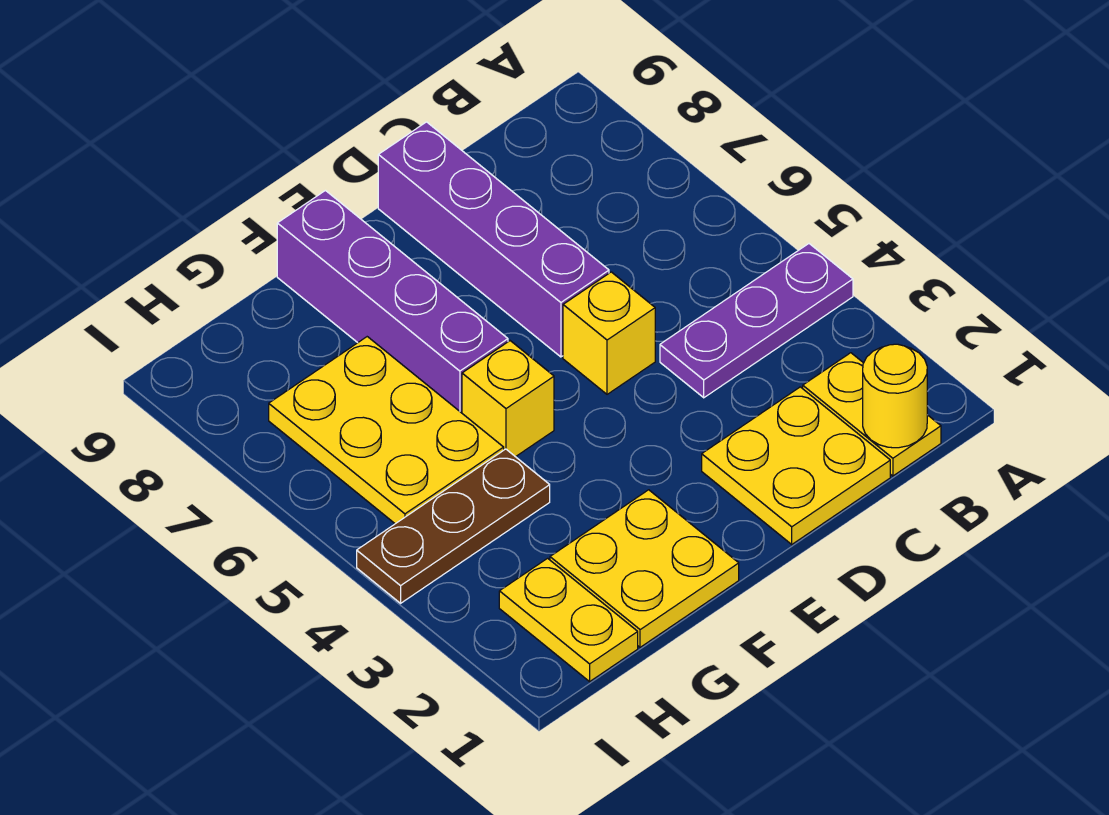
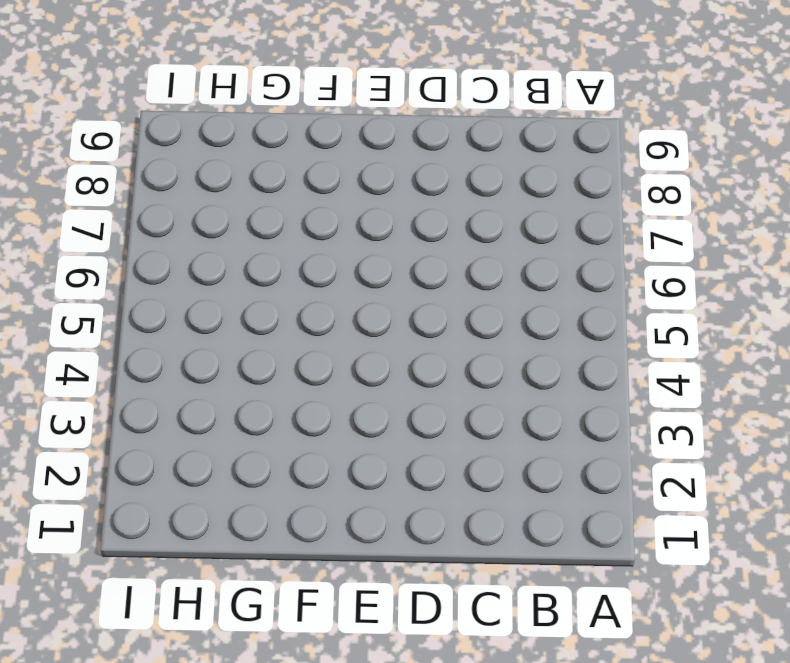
none -> purple plate A4:C4 level 1
none -> yellow plate B1:B2 level 1
none -> yellow plate C1:D2 level 1

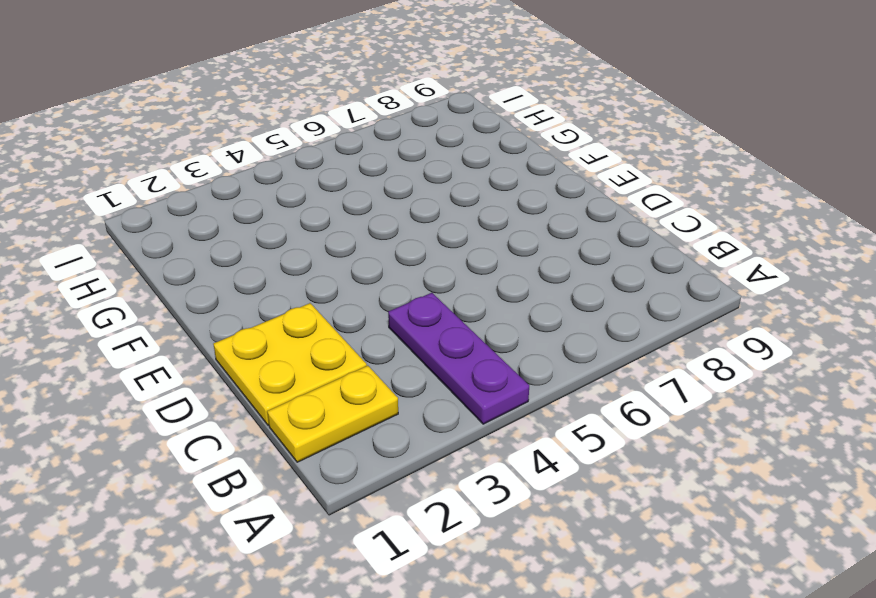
none -> yellow brick D5 level 1
none -> purple brick D6:D9 level 1
none -> yellow plate F1:G2 level 1

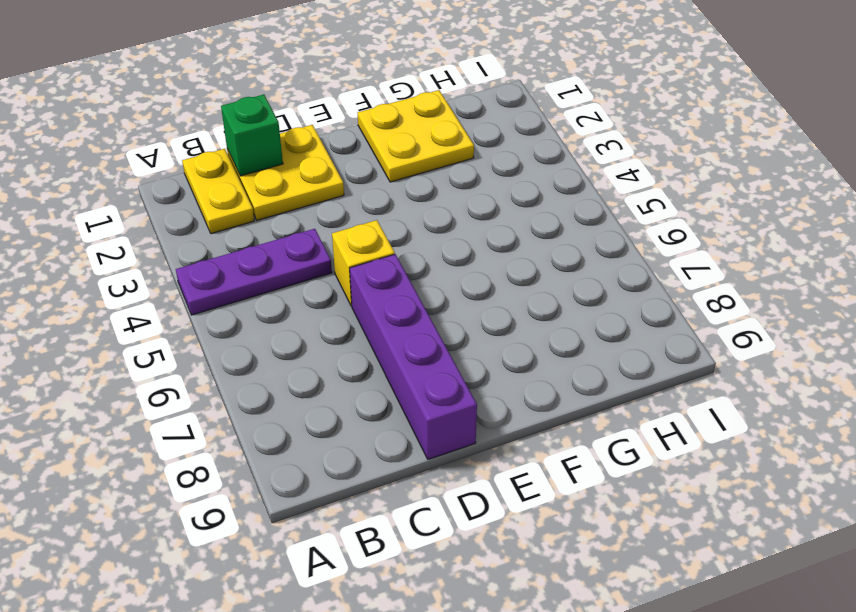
green brick C1 level 2 -> none
none -> yellow brick F5 level 1
none -> purple brick F6:F9 level 1
none -> brown plate G4:I4 level 1

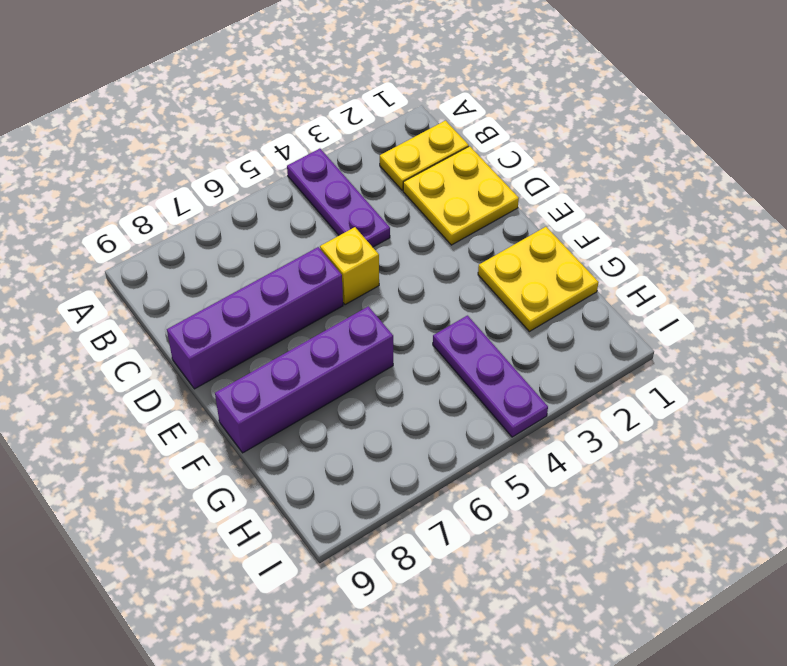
purple plate G4:I4 level 1 -> brown plate G4:I4 level 1
none -> yellow brick F5 level 1
none -> yellow plate G5:H7 level 1
none -> yellow plate H1:H2 level 1

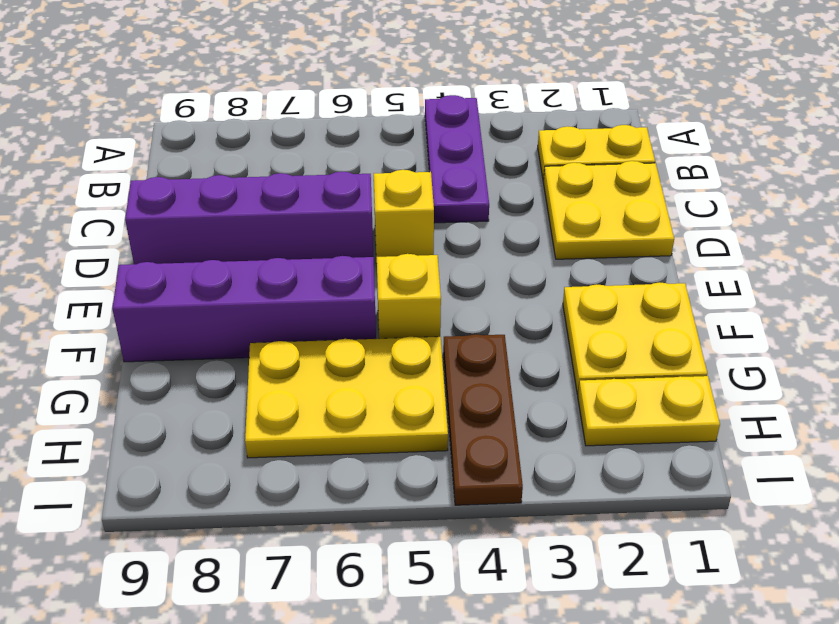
none -> yellow round brick B1 level 2

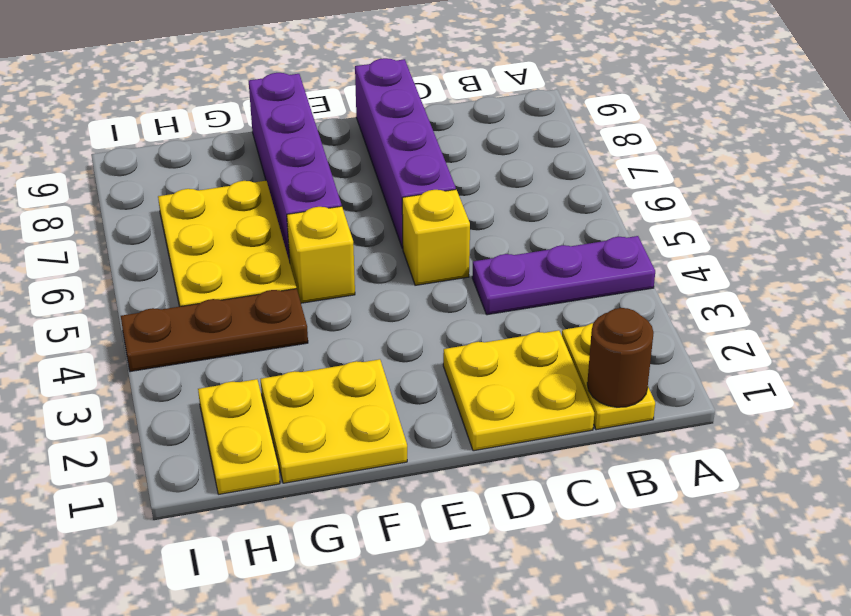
brown round brick B1 level 2 -> yellow round brick B1 level 2

